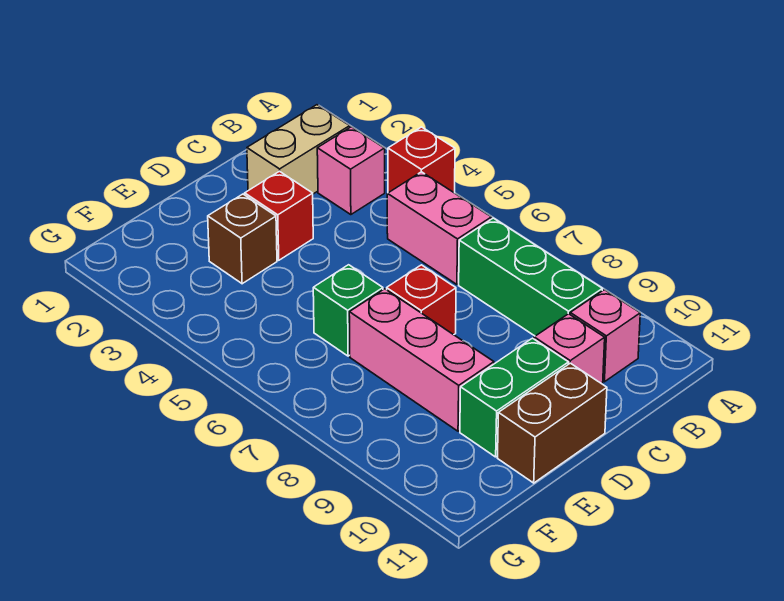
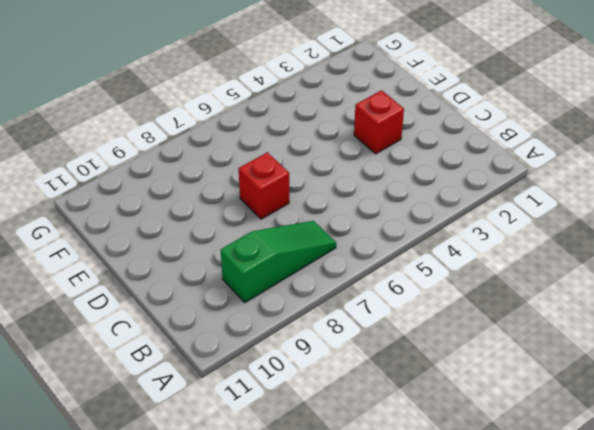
green slope B7:B9 level 1 top 9 -> green brick B7:B9 level 1
none -> red brick A4 level 1
none -> tan brick B2:C2 level 1
none -> pink brick B3 level 1

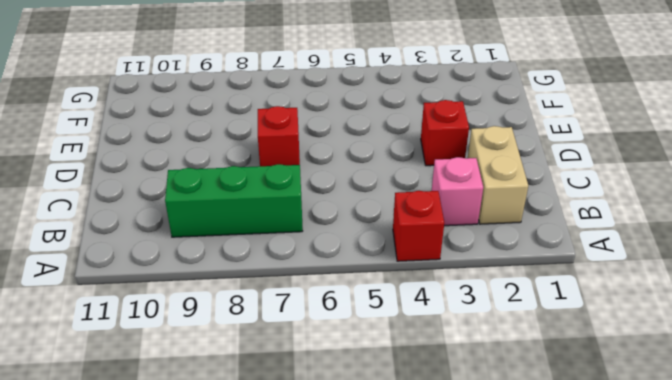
none -> pink brick B5:B6 level 1
none -> pink brick B10 level 1
none -> pink brick C10 level 1

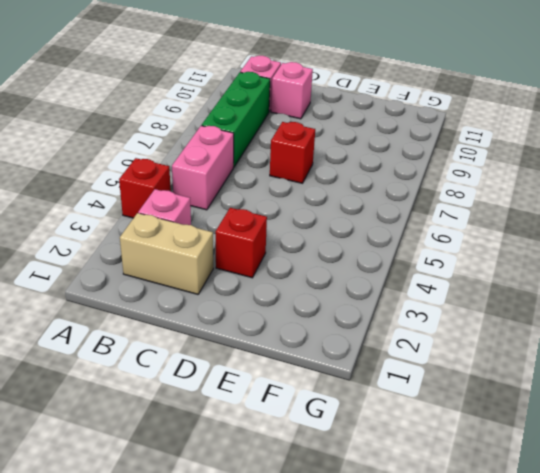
none -> green brick D10:E10 level 1
none -> brown brick D11:E11 level 1
none -> brown brick E3 level 1

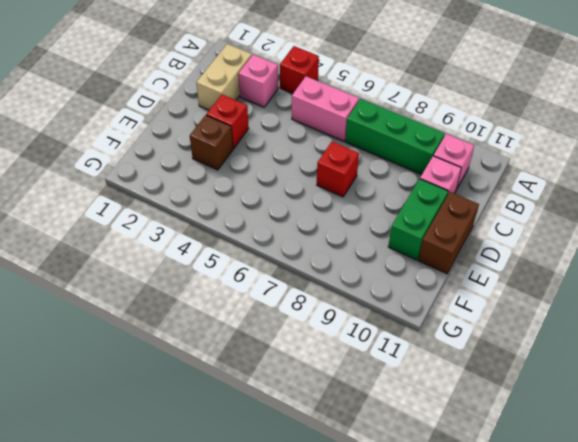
none -> green brick E6 level 1
none -> pink brick E7:E9 level 1

